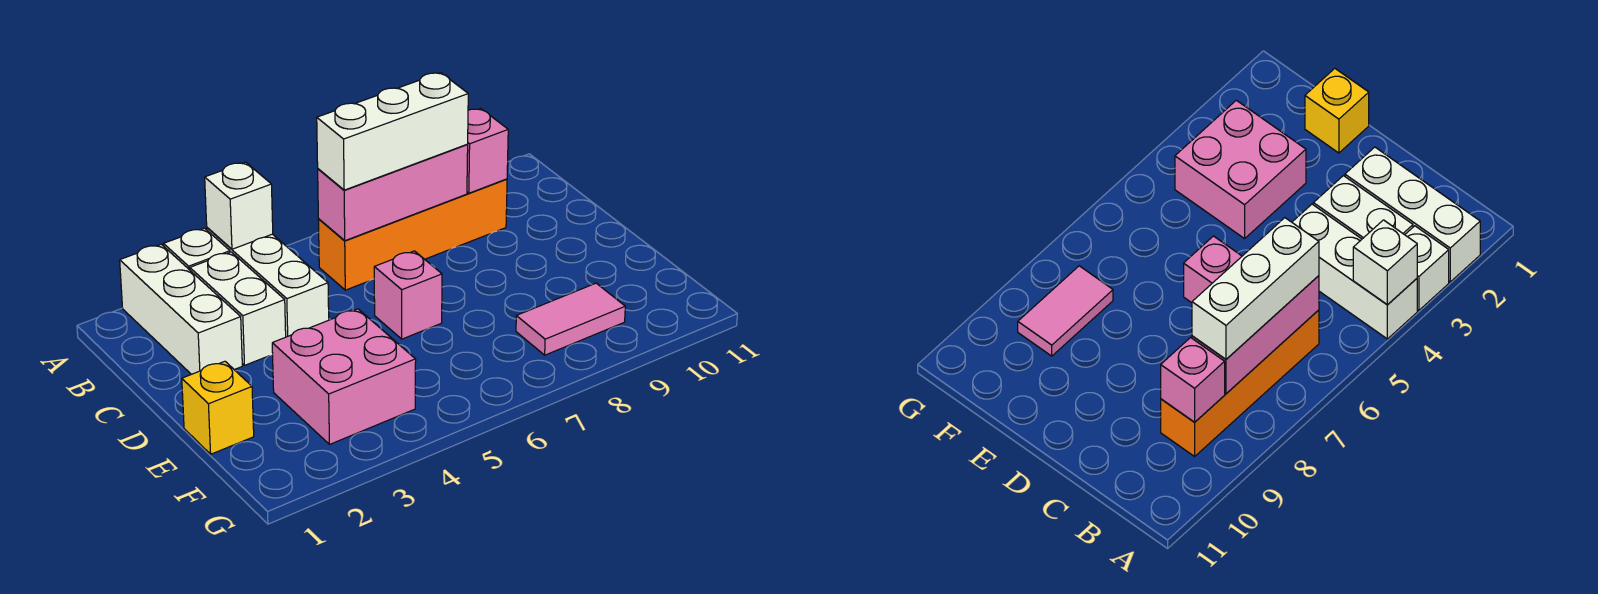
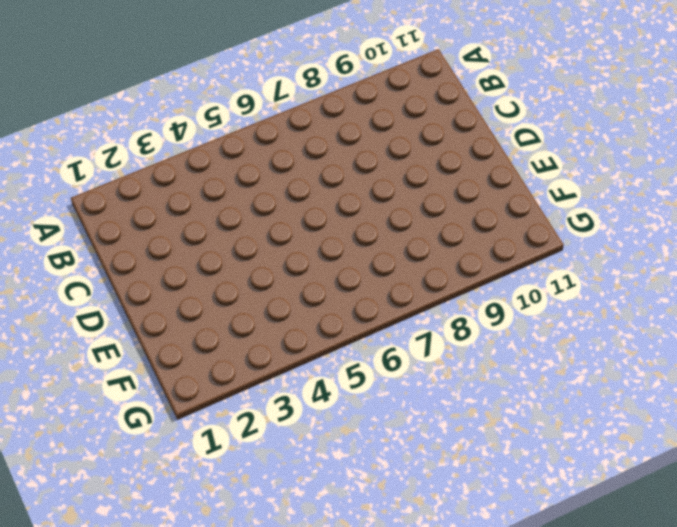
none -> white brick A2:C2 level 1
none -> white brick A3 level 1
none -> white brick A4:C4 level 1

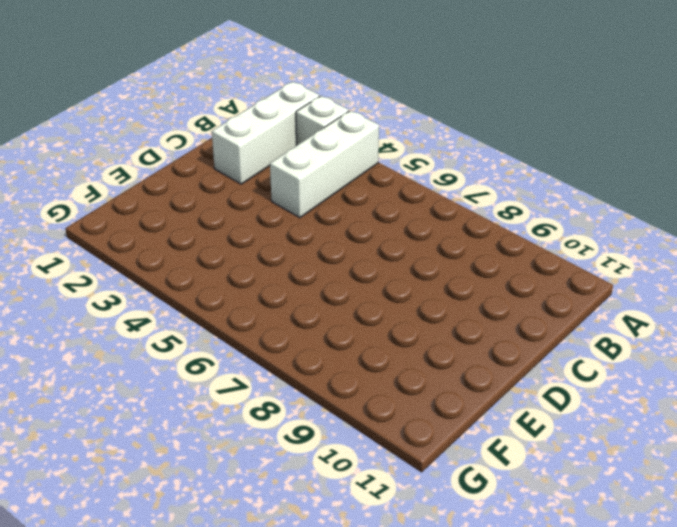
none -> white brick B3:C3 level 1
none -> orange brick B6:B9 level 1
none -> pink brick D6 level 1

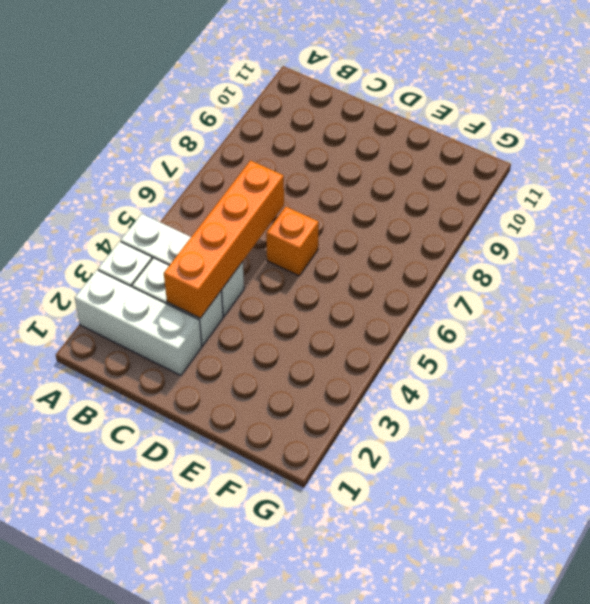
orange brick C3:C6 level 2 -> orange brick B6:B9 level 1
orange brick D6 level 1 -> pink brick D6 level 1
none -> yellow brick E1 level 1
none -> pink brick E3:F4 level 1
none -> pink tile F8:F9 level 1

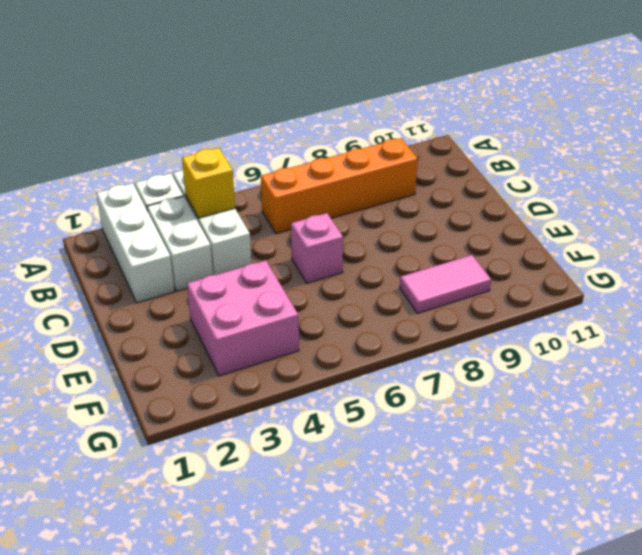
yellow brick B4 level 2 -> yellow brick E1 level 1
none -> white brick A4 level 2
none -> pink brick B6:B8 level 2
none -> pink brick B9 level 2

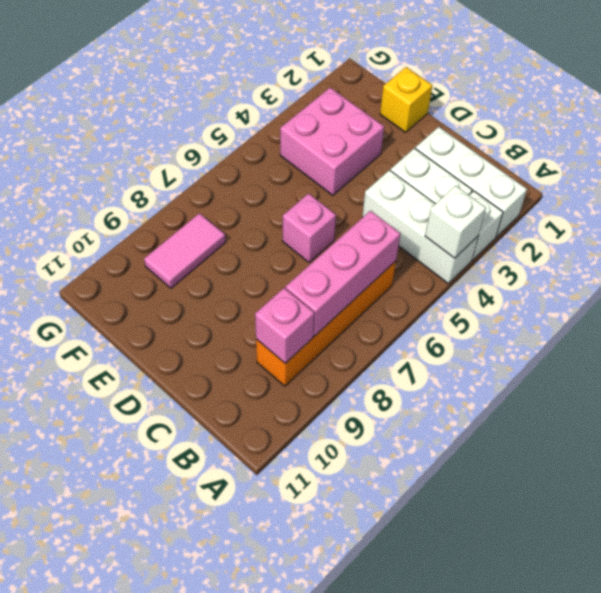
none -> white brick B6:B8 level 3

